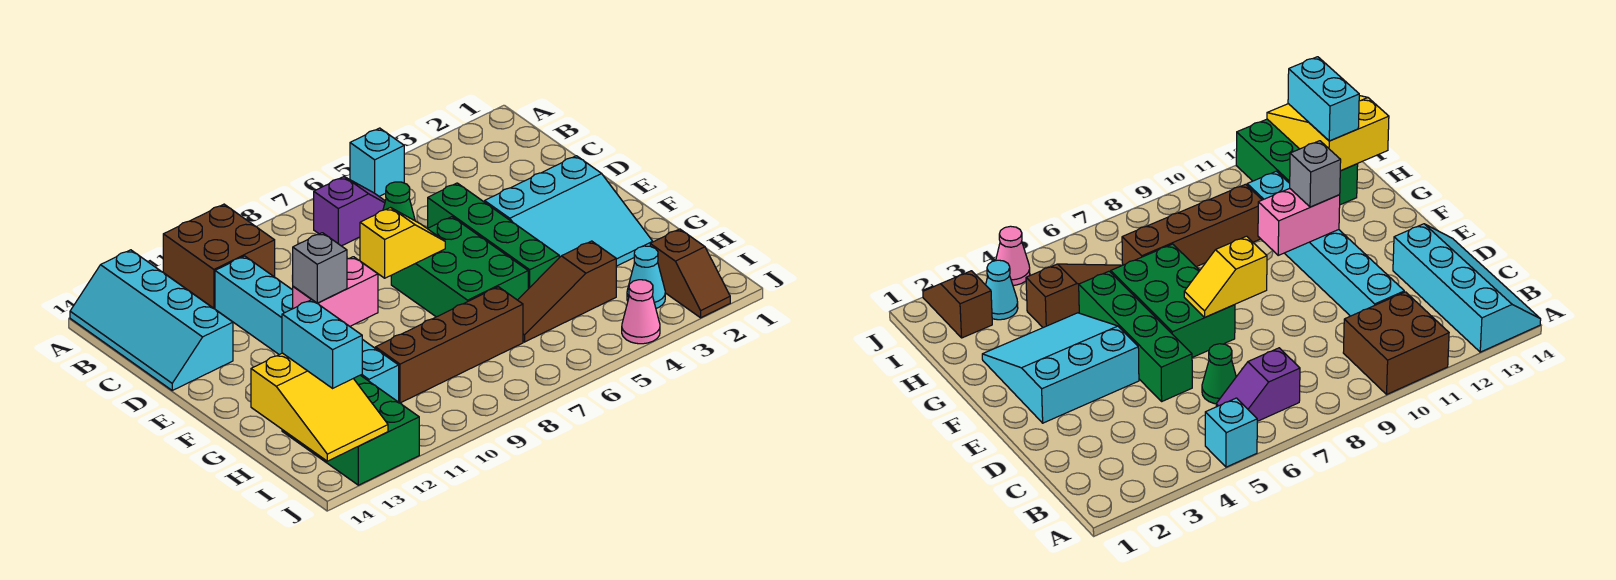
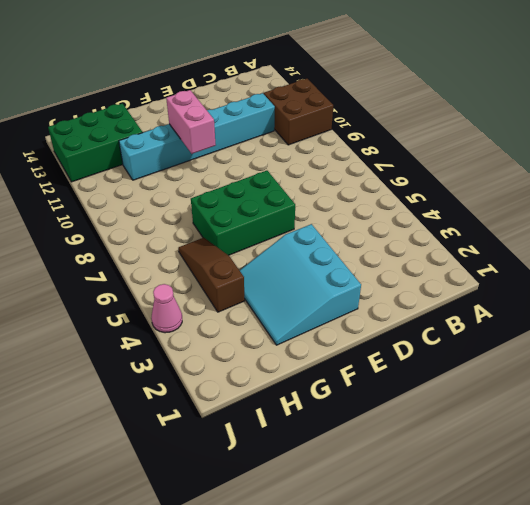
none -> cyan brick A5 level 1
none -> cyan slope A13:D14 level 1 top 13
none -> purple slope B6:B7 level 1 top 7

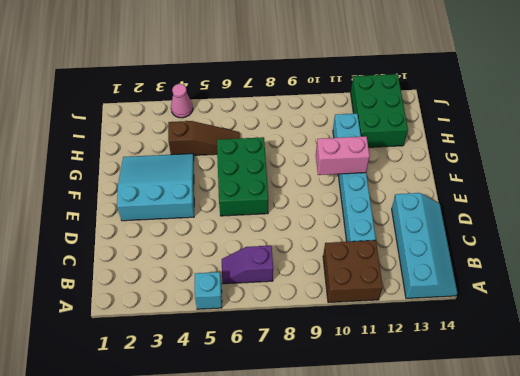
none -> green cone C6 level 1
none -> green brick D5:G5 level 1
none -> brown brick H7:H10 level 1

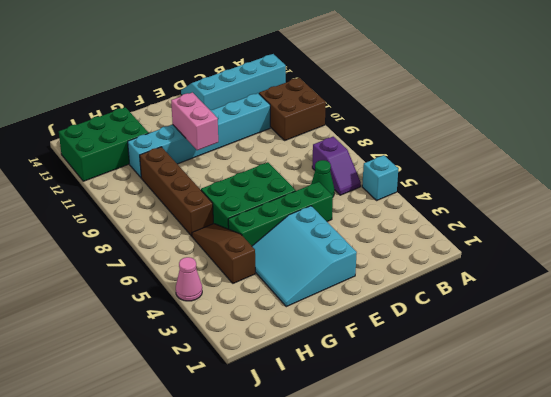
none -> brown slope I2:J2 level 1 top I
none -> cyan cone I3 level 1
none -> yellow slope E7:E8 level 2 top 8

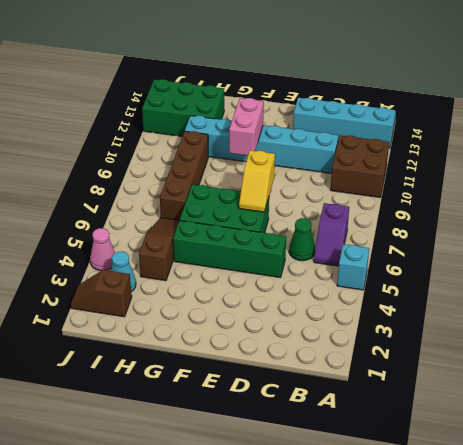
none -> cyan slope E2:G4 level 1 top E
none -> yellow slope H13:J14 level 2 top H
none -> grey brick F11 level 3

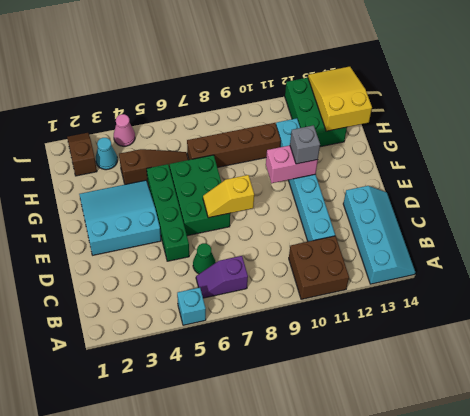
none -> cyan brick H13:I13 level 3

